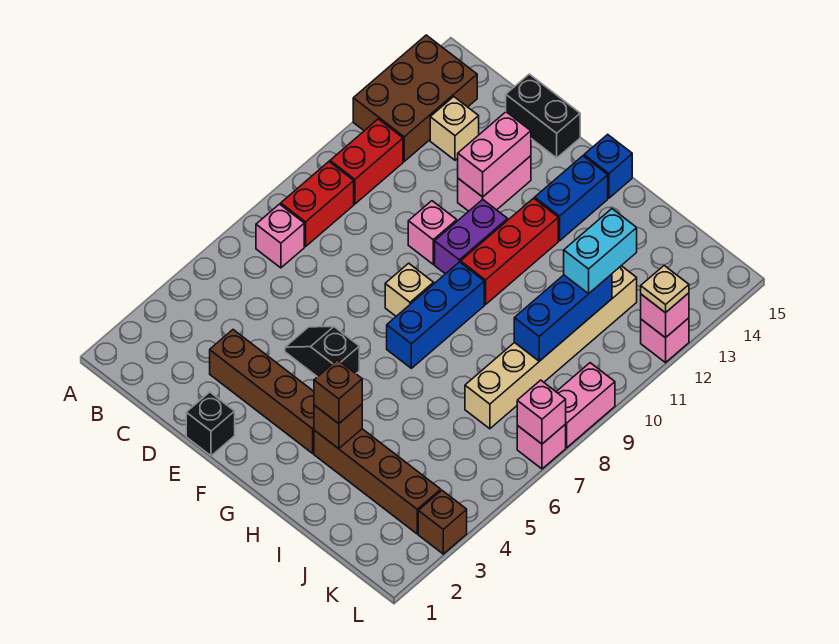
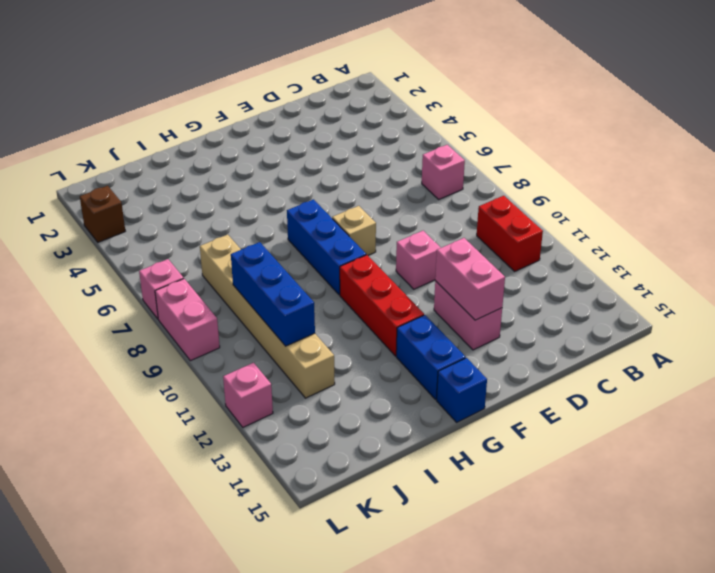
none -> brown brick A12:B14 level 1
none -> red brick B8:B9 level 1
none -> tan brick C13 level 1
none -> brown brick D3:G3 level 1

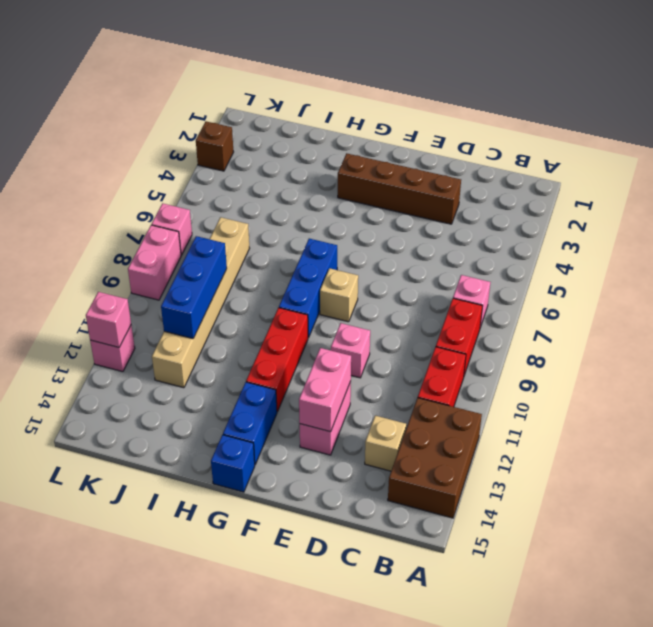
none -> black brick D15:E15 level 1
none -> black brick E1 level 1
none -> black slope E5:F5 level 1 top F
none -> purple brick F10:F11 level 1

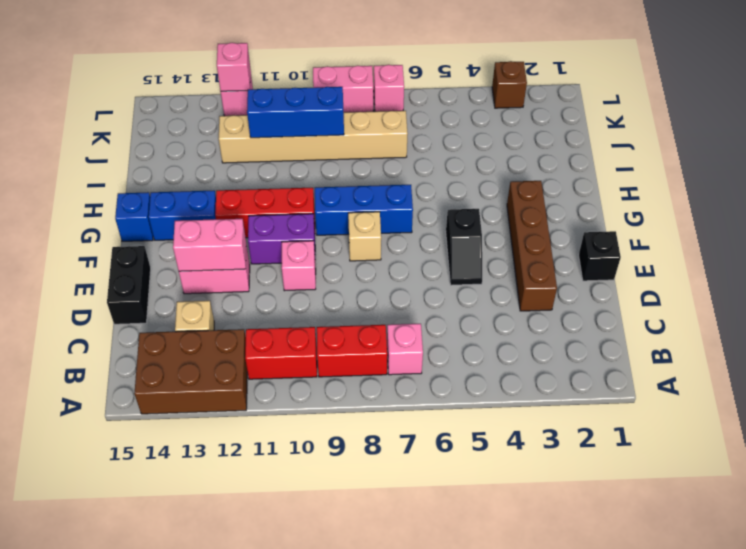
none -> brown brick H3:K3 level 1
none -> brown brick H3 level 2
none -> pink brick L7 level 2
none -> brown brick H3 level 3

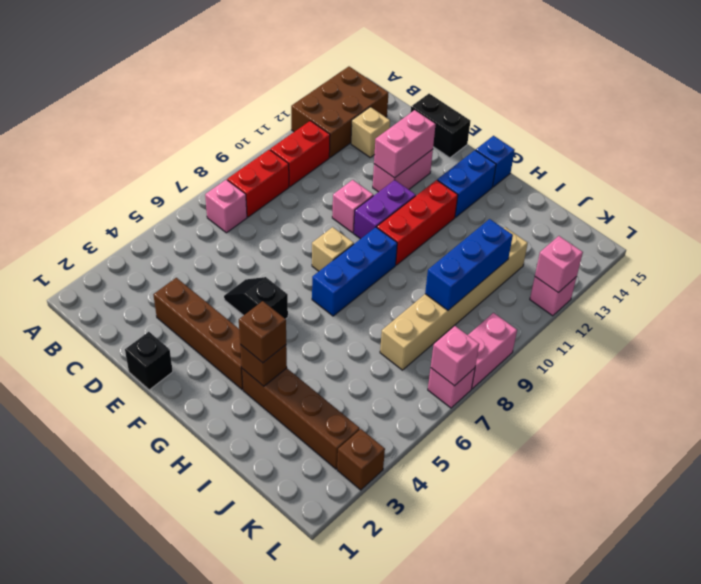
none -> cyan brick J11:J12 level 3
none -> tan plate L12 level 3

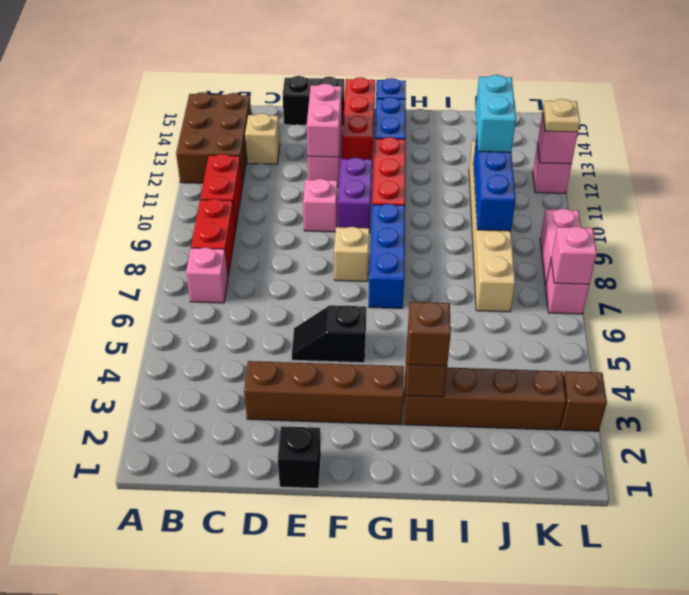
red brick F13:F15 level 1 -> none

